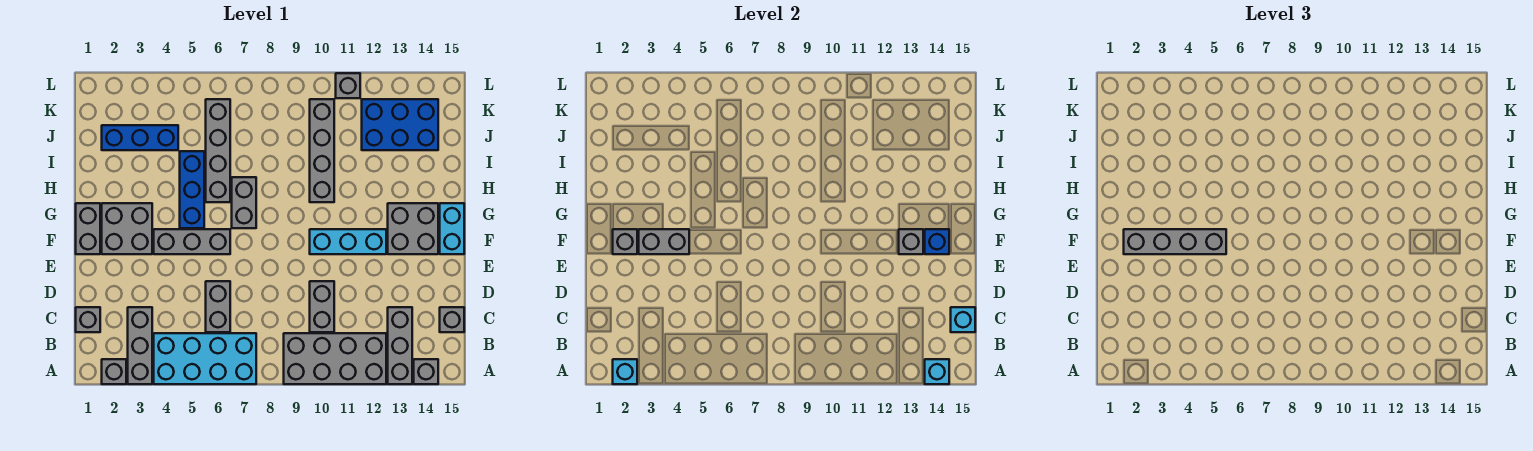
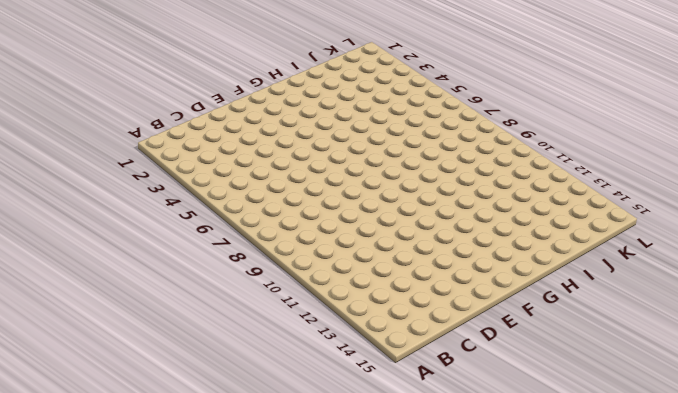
none -> grey brick A2 level 1
none -> grey brick A3:C3 level 1
none -> cyan brick A4:B7 level 1
none -> grey brick A9:B12 level 1

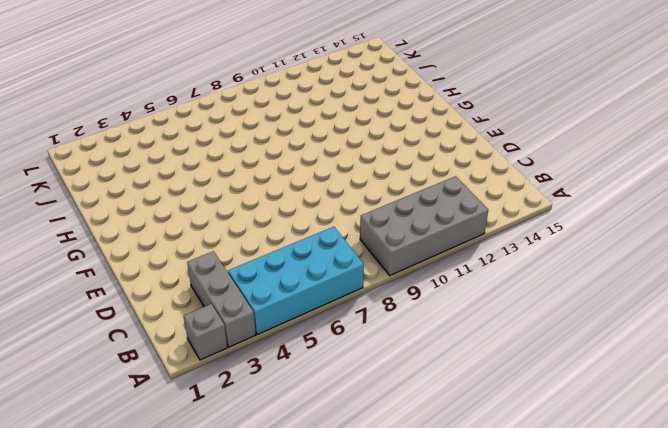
none -> grey brick A13:C13 level 1
none -> grey brick A14 level 1
none -> grey brick C1 level 1
none -> grey brick C6:D6 level 1

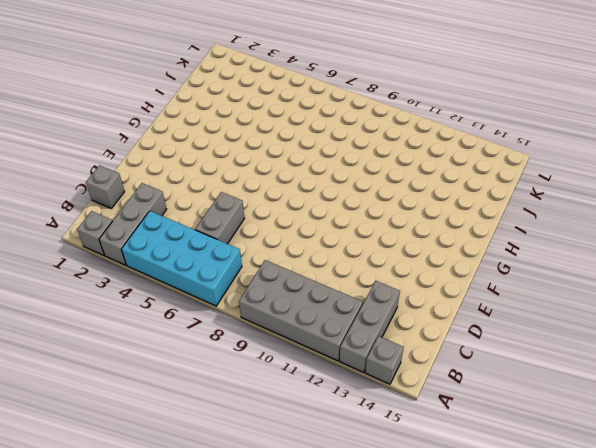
none -> grey brick C10:D10 level 1
none -> grey brick C15 level 1
none -> grey brick F1:G1 level 1
none -> grey brick F2:G3 level 1

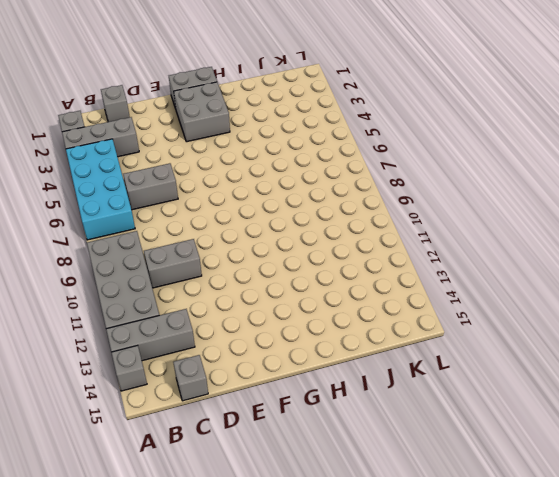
none -> grey brick F4:F6 level 1
none -> cyan brick F10:F12 level 1
none -> grey brick F13:G14 level 1
none -> cyan brick F15:G15 level 1

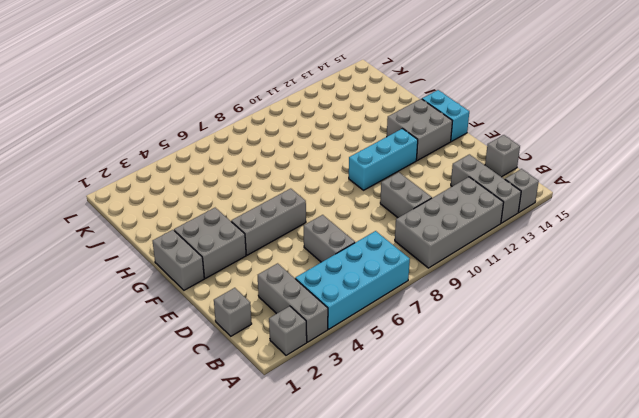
none -> blue brick G5:I5 level 1
none -> grey brick G7:H7 level 1
none -> grey brick H6:K6 level 1
none -> grey brick H10:K10 level 1

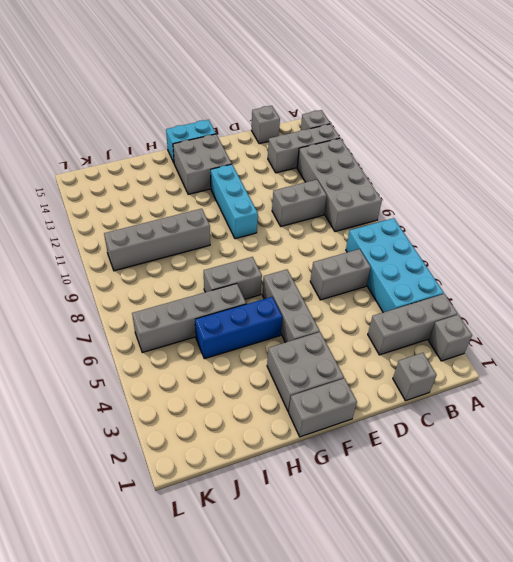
none -> blue brick J2:J4 level 1
none -> blue brick J12:K14 level 1
none -> grey brick L11 level 1
none -> cyan brick A2 level 2

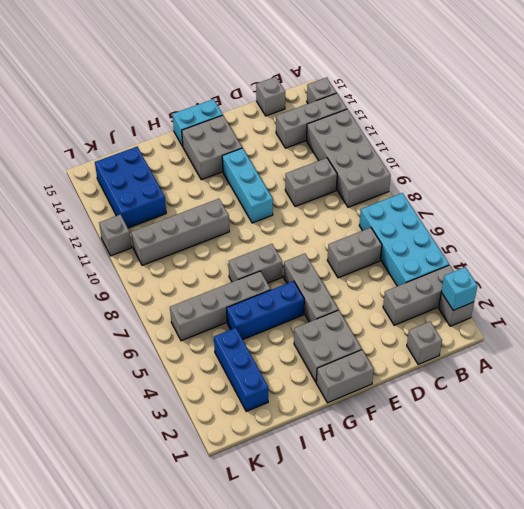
none -> cyan brick A14 level 2
none -> cyan brick C15 level 2
none -> grey brick F2 level 2
none -> grey brick F3:F4 level 2

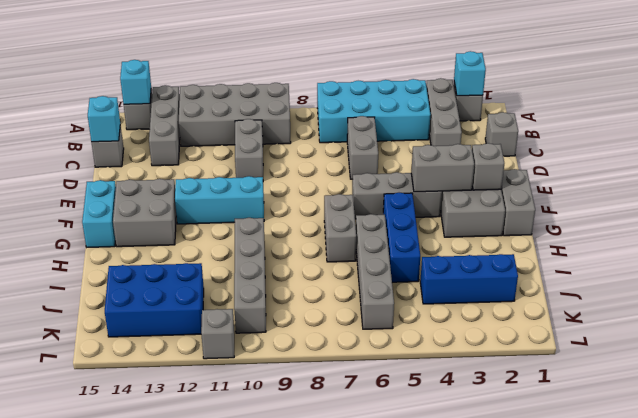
none -> grey brick F13 level 2
none -> blue brick F14 level 2
none -> grey brick F2:F5 level 3

